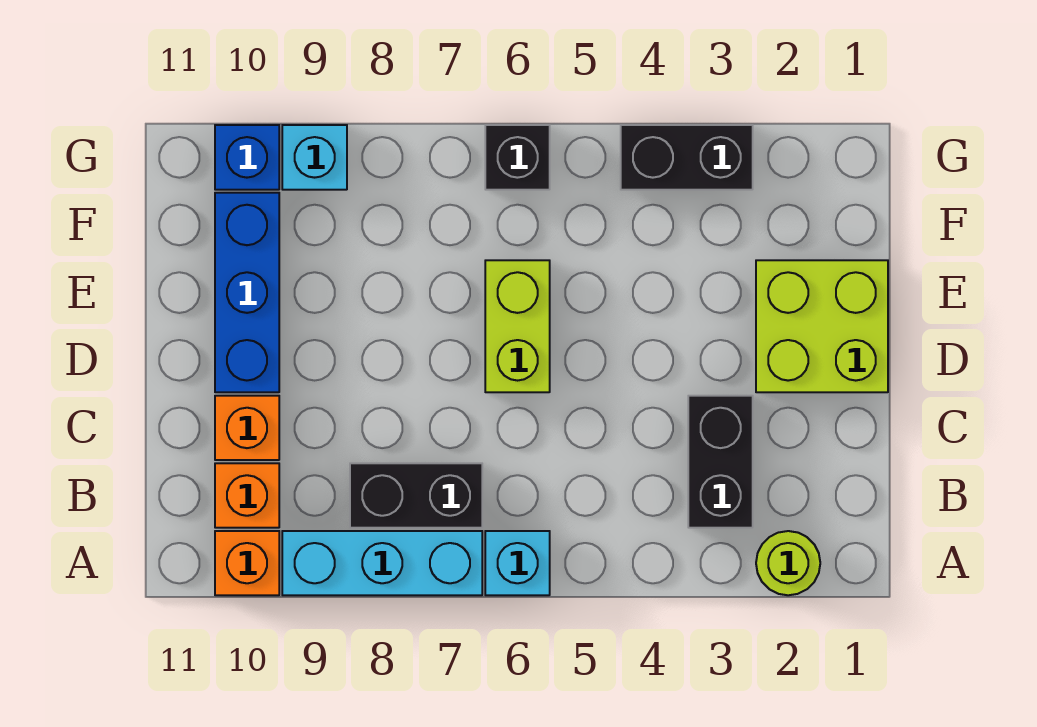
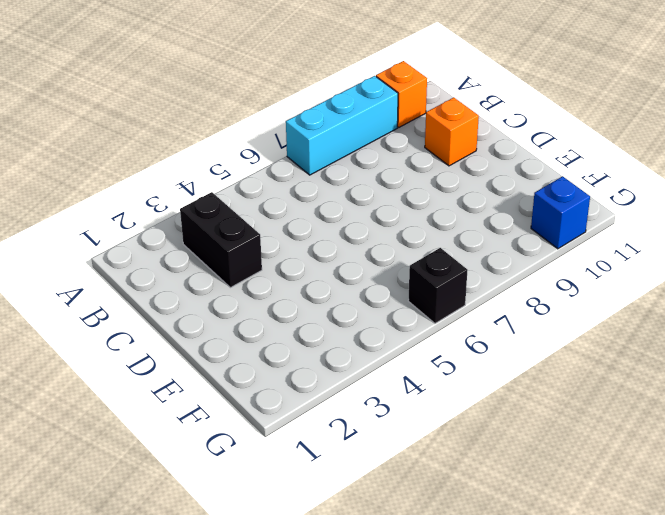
none -> lime round brick A2 level 1
none -> cyan brick A6 level 1
none -> black brick B7:B8 level 1

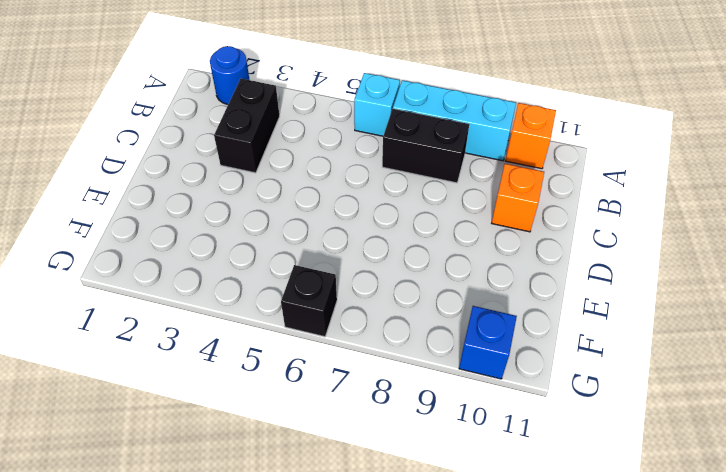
blue round brick A2 level 1 -> lime round brick A2 level 1
none -> orange brick B10 level 1
none -> lime brick D1:E2 level 1
none -> lime brick D6:E6 level 1

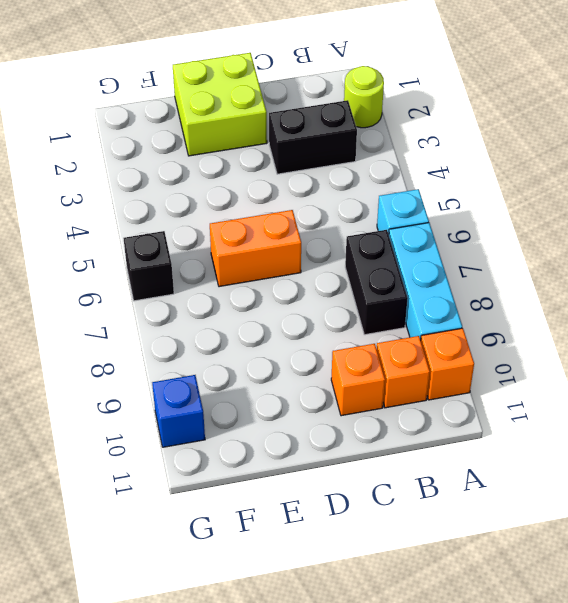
orange brick D6:E6 level 1 -> lime brick D6:E6 level 1
none -> blue brick D10:F10 level 1
none -> black brick G3:G4 level 1
none -> cyan brick G9 level 1

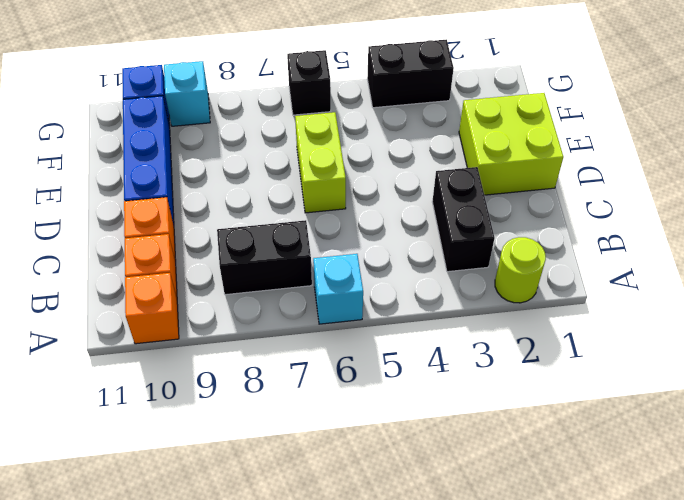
none -> cyan brick A7:A9 level 1

